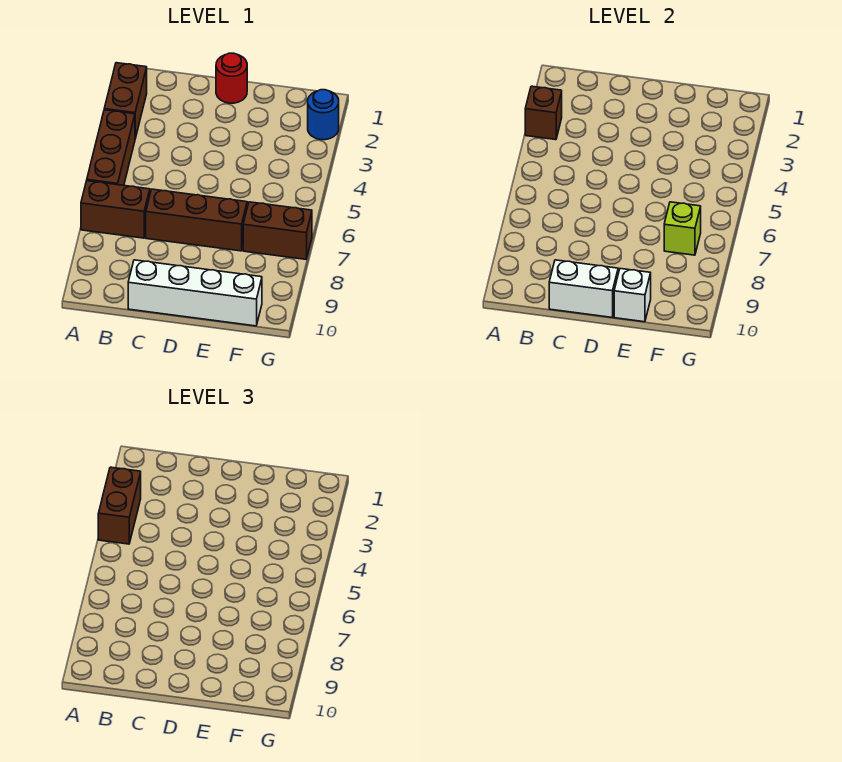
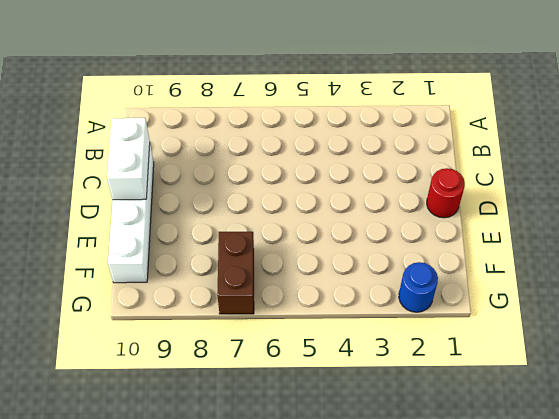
none -> brown brick A2:A3 level 1
none -> brown brick A4:A6 level 1
none -> brown brick A7:B7 level 1

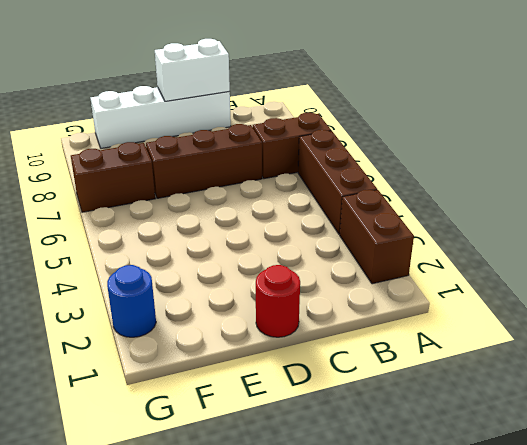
none -> brown brick A3 level 2
none -> white brick E10 level 2
none -> lime brick F7 level 2

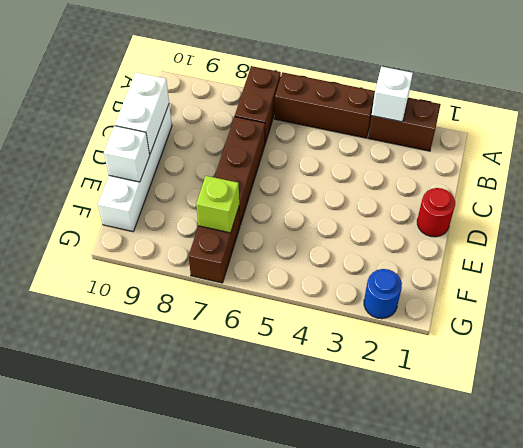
white brick A3 level 2 -> brown brick A3 level 2
none -> brown brick A3:A4 level 3

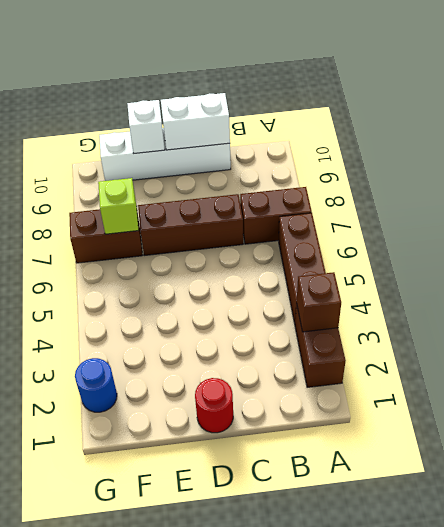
none -> brown brick A3:A4 level 3

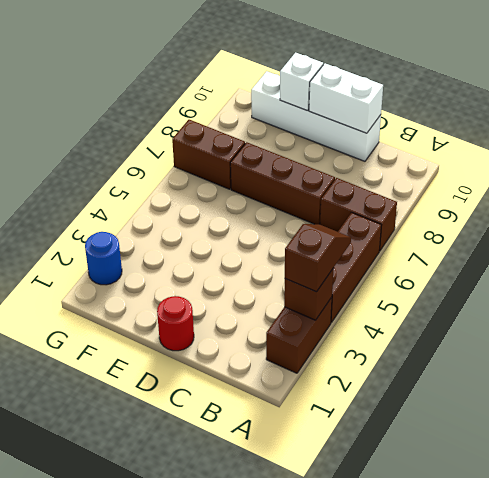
brown slope A3:A4 level 3 top 3 -> brown brick A3:A4 level 3
none -> lime brick F7 level 2

